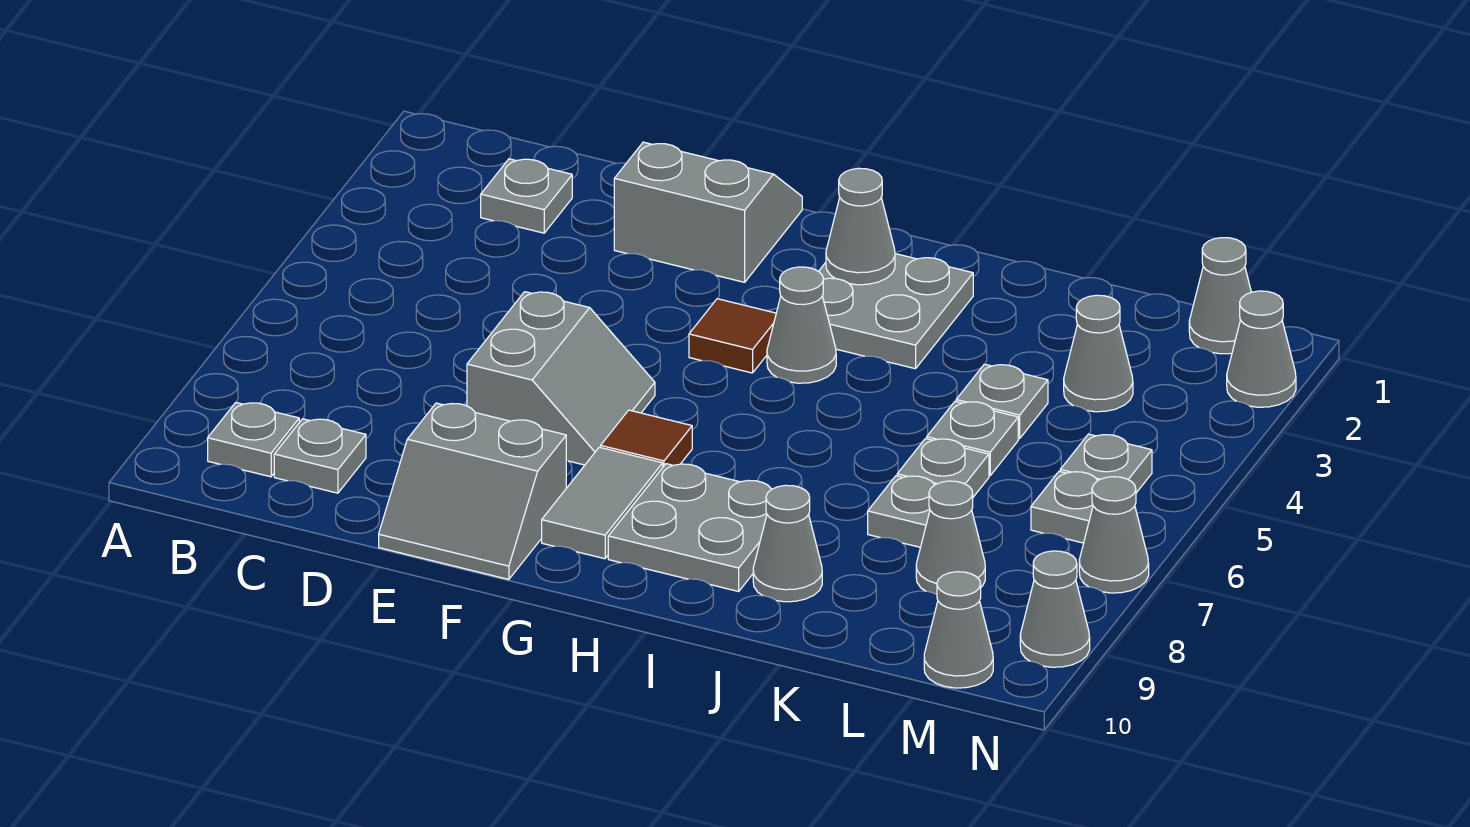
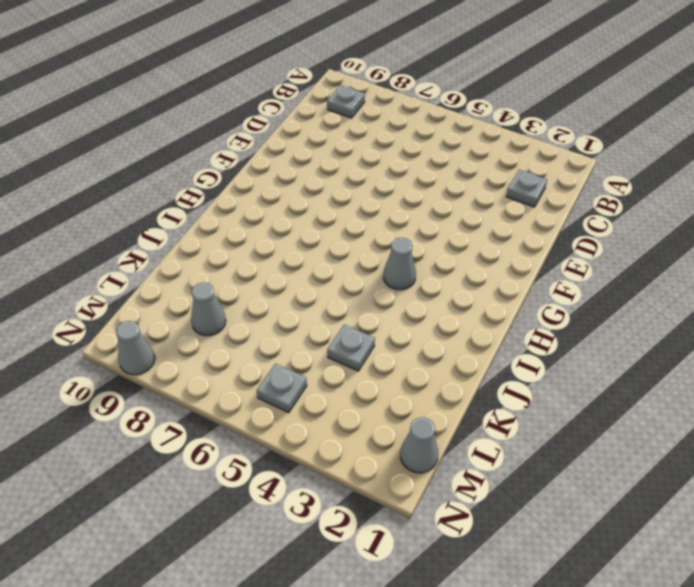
none -> grey plate C9 level 1
none -> grey slope E1:F2 level 1 top 2
none -> grey slope E6:F7 level 1 top E

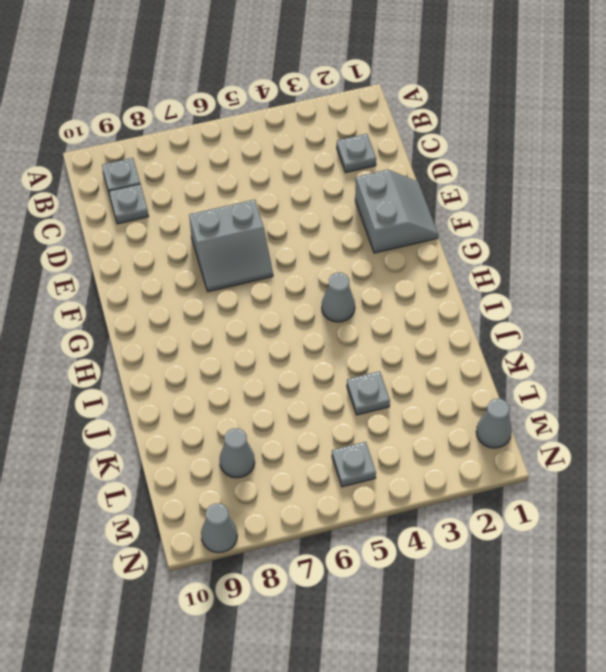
none -> grey slope E9:F10 level 1 top 9
none -> brown tile G4 level 1
none -> brown tile G7 level 1

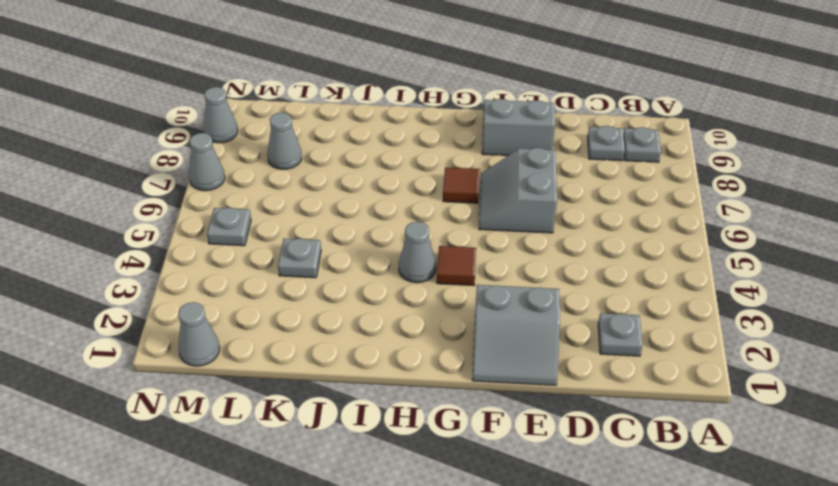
none -> grey tile G8:G9 level 1
none -> grey plate H2:I3 level 1
none -> grey plate H8:I9 level 1

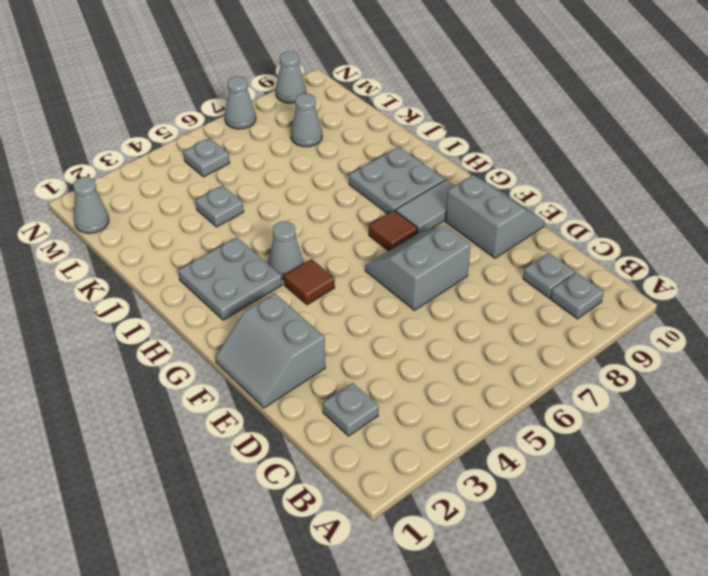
none -> grey cone J9 level 1
none -> grey plate K5 level 1
none -> grey plate K6 level 1

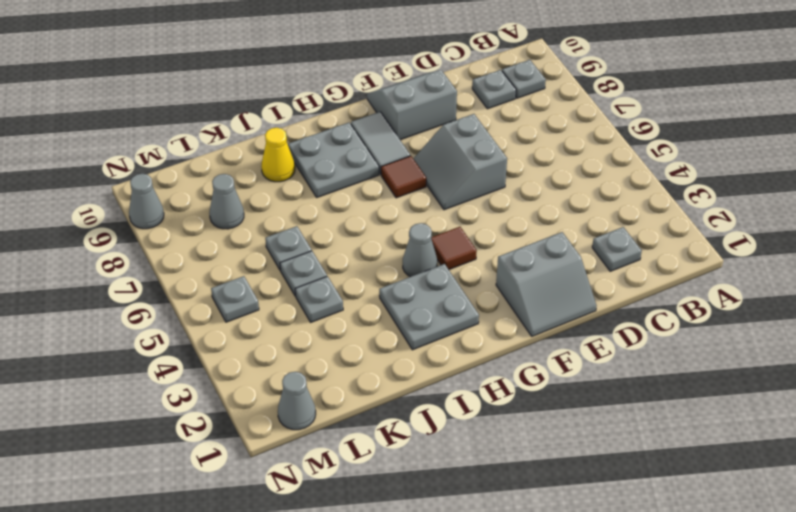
yellow cone J9 level 1 -> grey cone J9 level 1
none -> grey plate K7 level 1
none -> grey cone L3 level 1
none -> grey plate M6 level 1

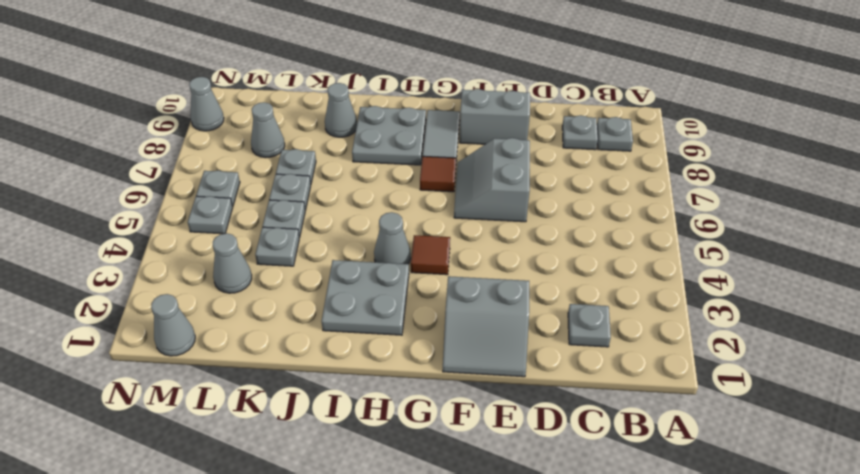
none -> grey cone M10 level 1
none -> grey cone N2 level 1
none -> grey cone N7 level 1

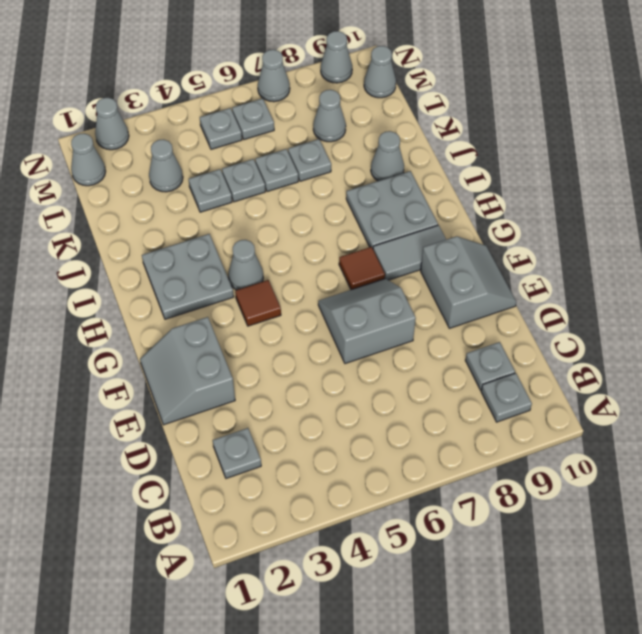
none -> grey cone H2 level 2

